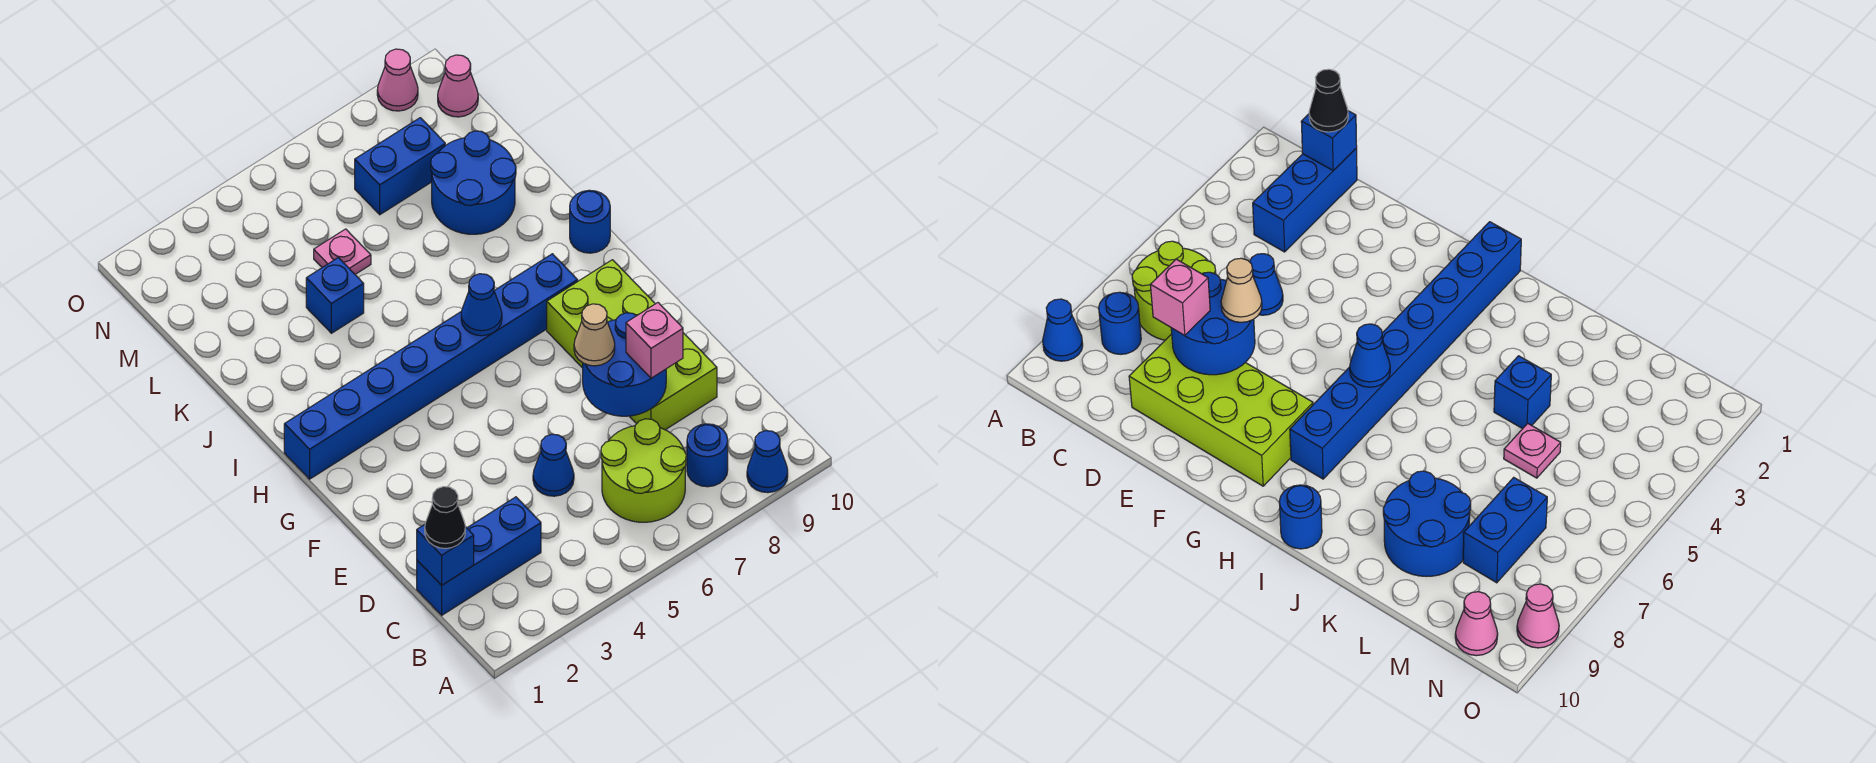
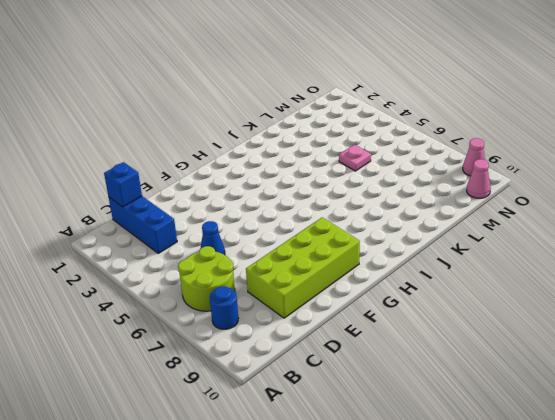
none -> blue cone A9 level 1
none -> blue brick H1:H8 level 1
none -> blue round brick I10 level 1

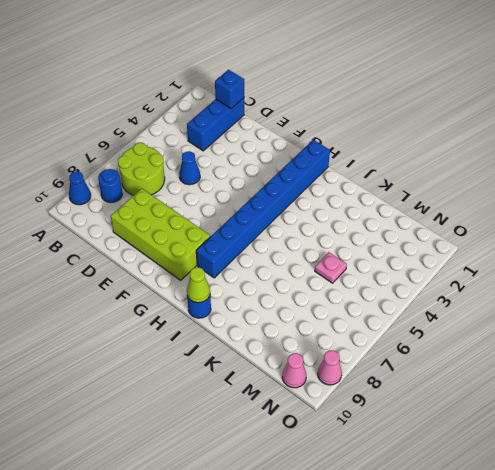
lime cone I10 level 2 -> none
none -> blue brick K4 level 1
none -> blue round brick K8:L9 level 1
none -> blue brick M7:M8 level 1

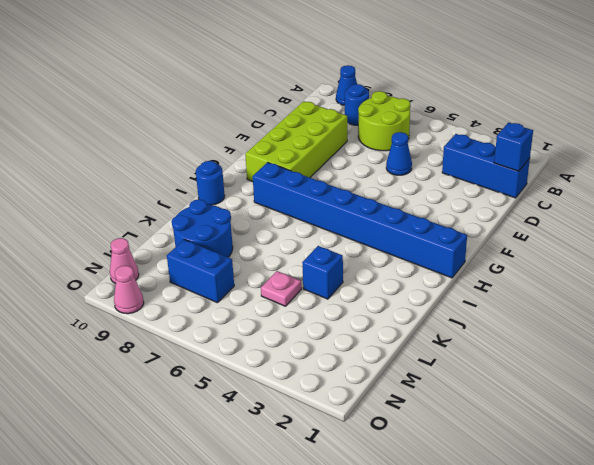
none -> blue round brick D7:E8 level 2
none -> blue cone H6 level 2
none -> black cone C1 level 3

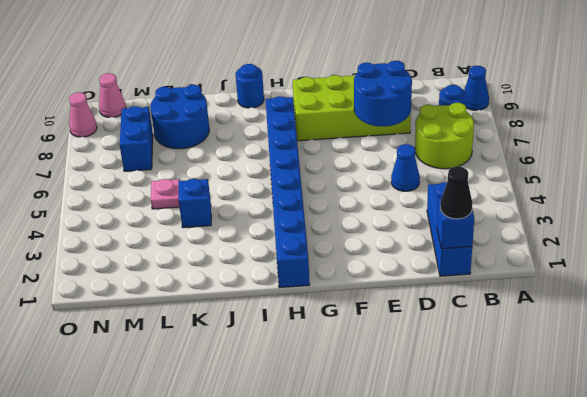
none -> blue cone H6 level 2
none -> pink brick D8 level 3
none -> tan cone E7 level 3

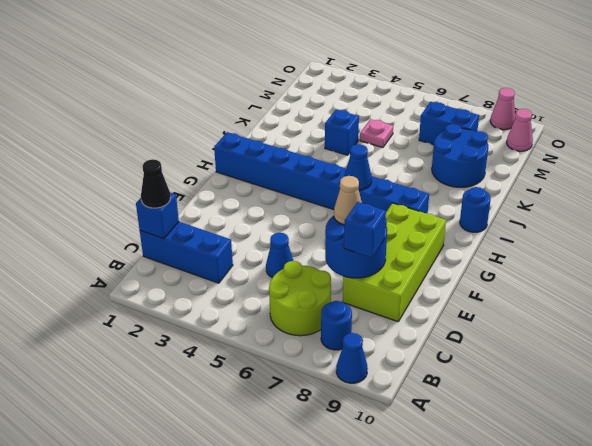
blue brick D8 level 3 -> pink brick D8 level 3

